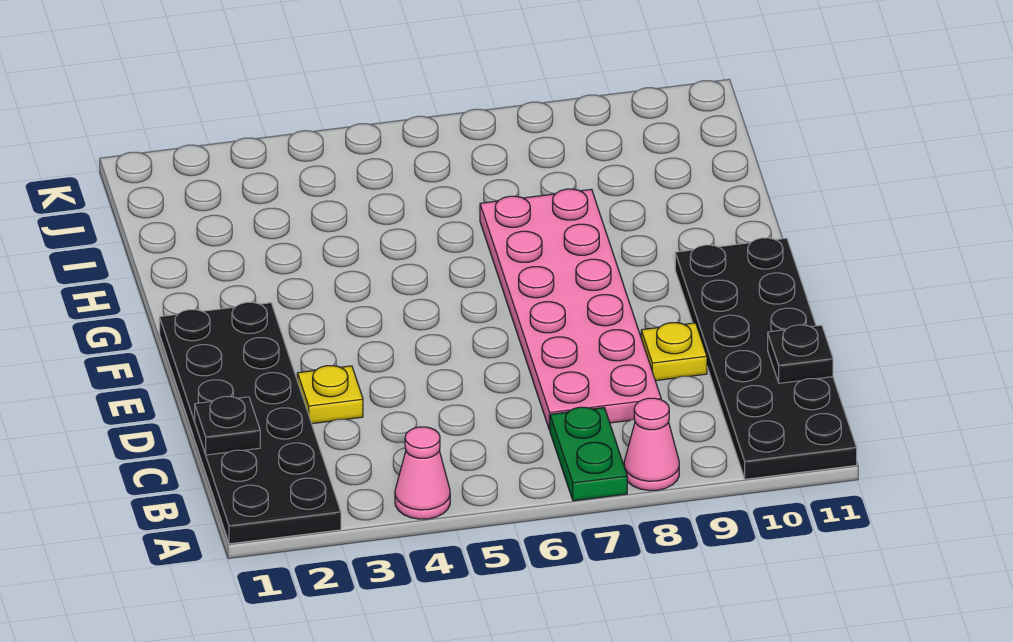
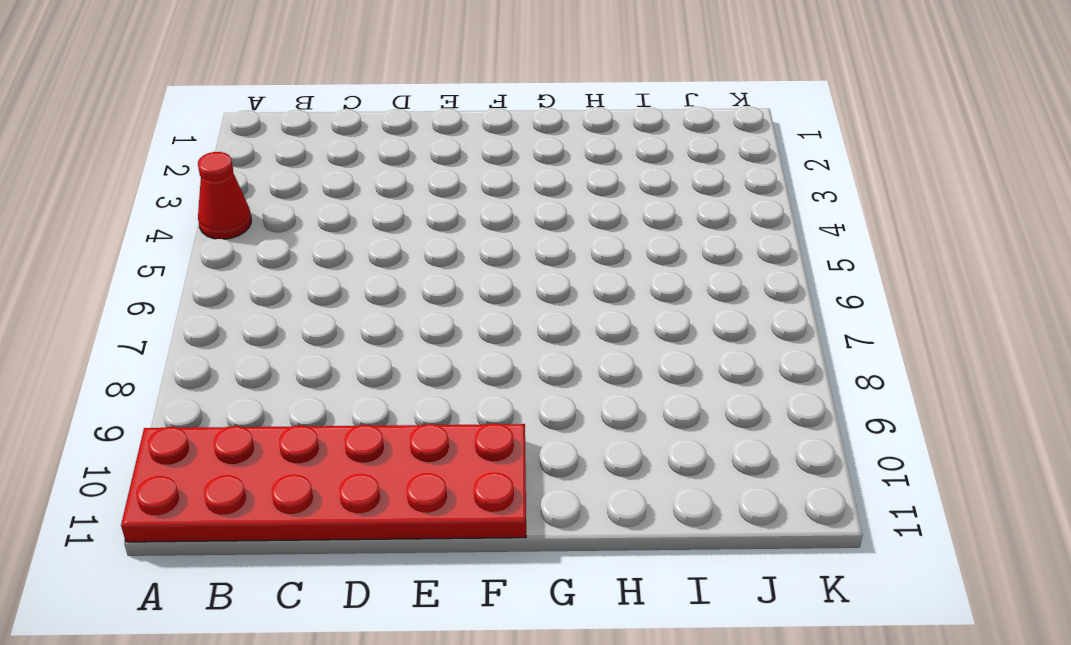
red cone A4 level 1 -> pink cone A4 level 1
red plate A10:F11 level 1 -> black plate A10:F11 level 1
none -> black plate A1:F2 level 1
none -> green plate A7:B7 level 1

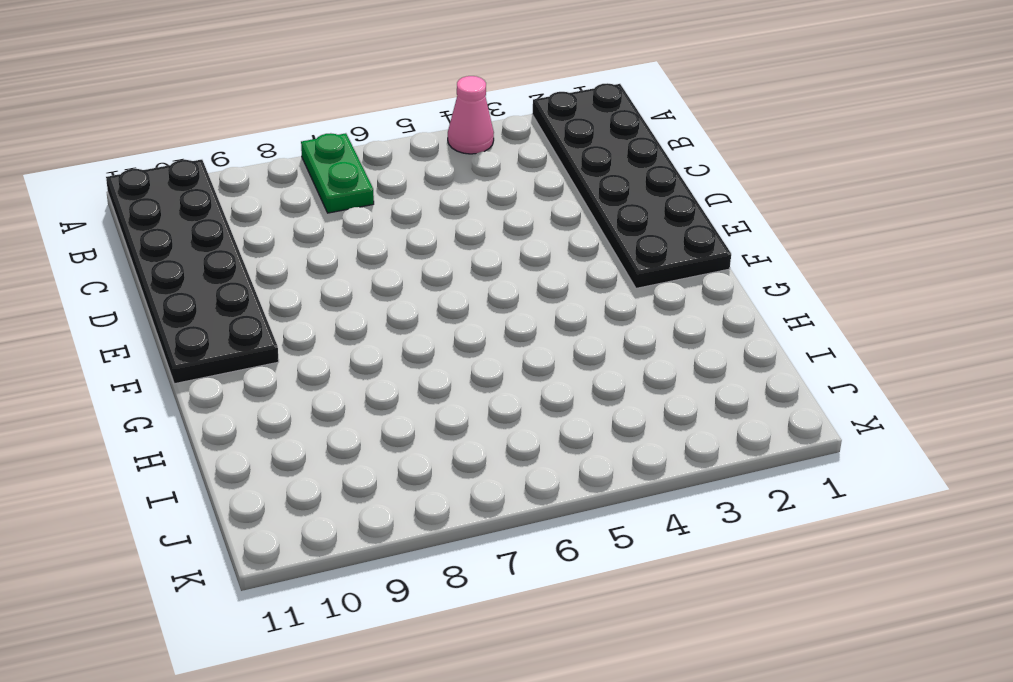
none -> pink cone A8 level 1
none -> pink plate C7:H8 level 1

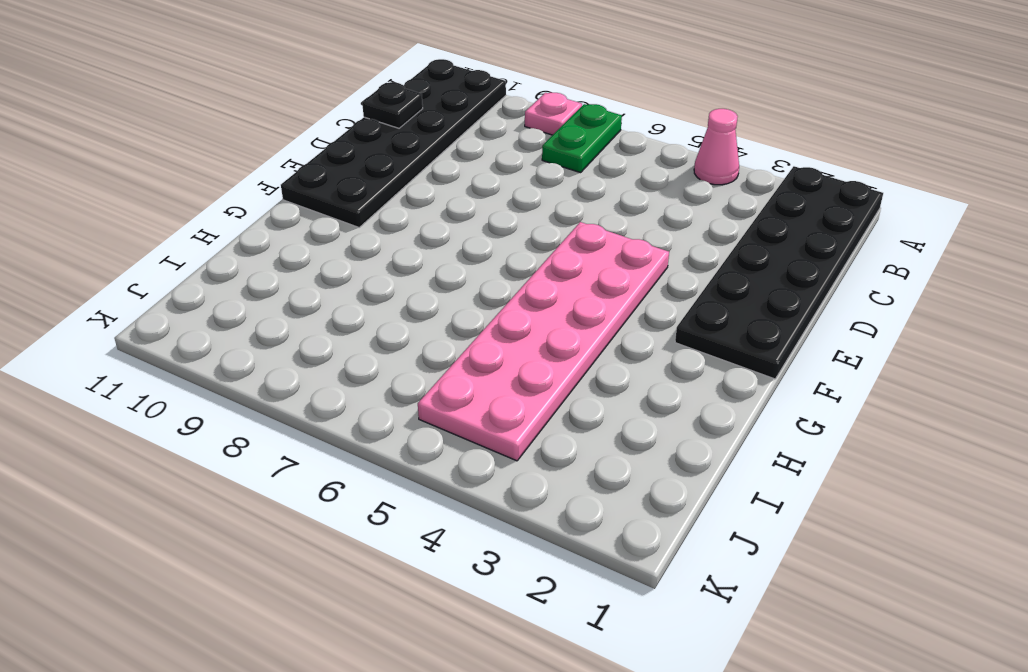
pink plate A8 level 1 -> pink cone A8 level 1
pink plate E4:J5 level 1 -> pink plate C7:H8 level 1
none -> yellow plate D3 level 1
none -> yellow plate D9 level 1

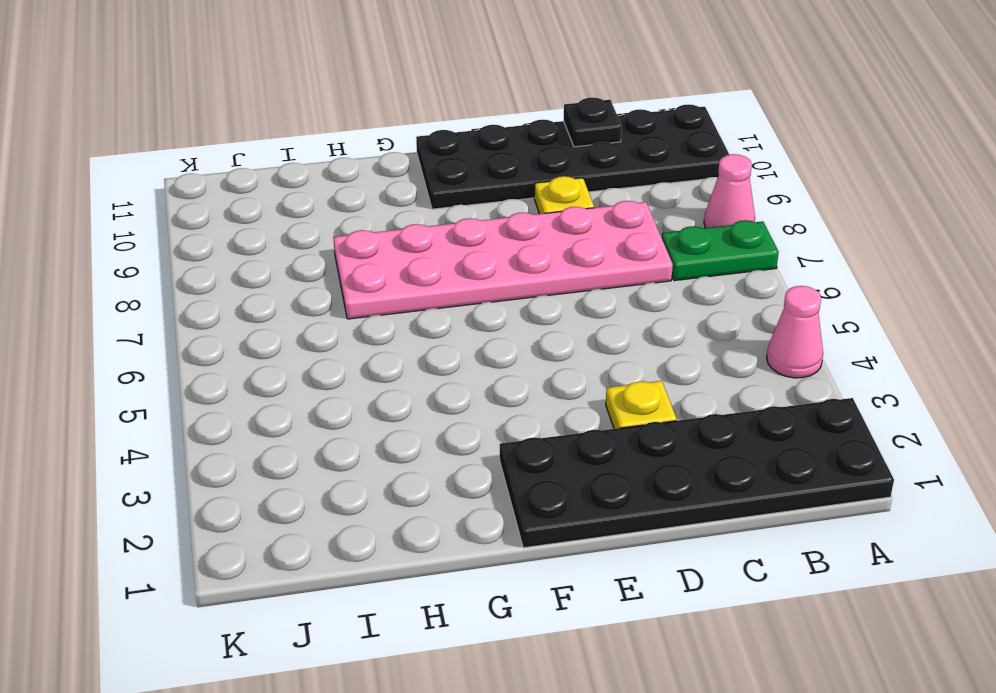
none -> black plate C1 level 2

